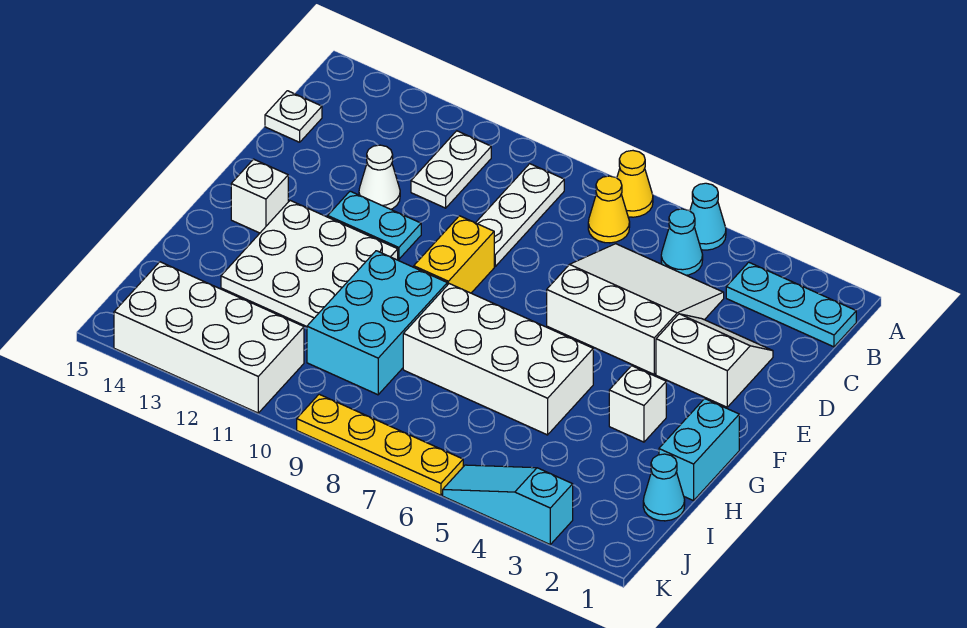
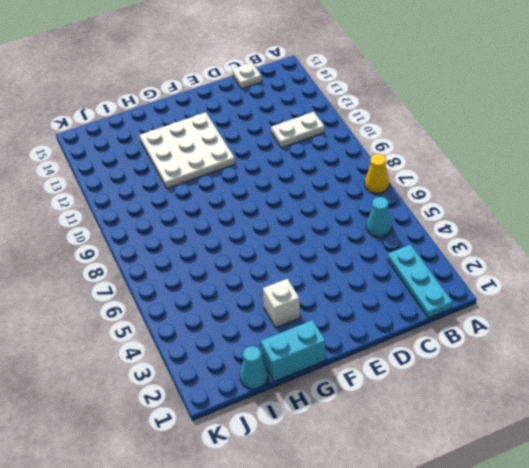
none -> cyan cone A5 level 1
none -> yellow cone B7 level 1
none -> white plate B9:D9 level 1

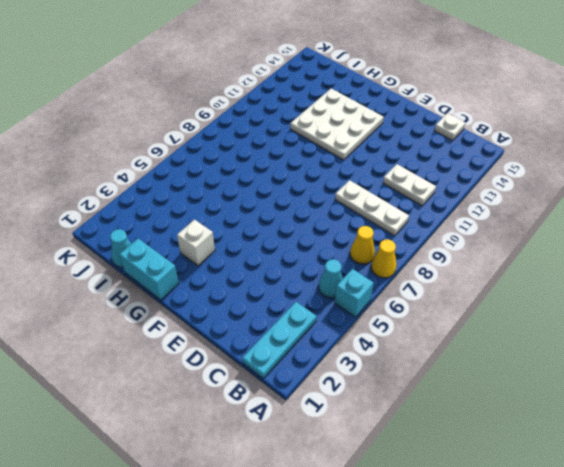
cyan brick A5 level 1 -> cyan cone A5 level 1
none -> white slope C4:E6 level 1 top E
none -> white slope D2:E3 level 1 top E
none -> white cone D12 level 1

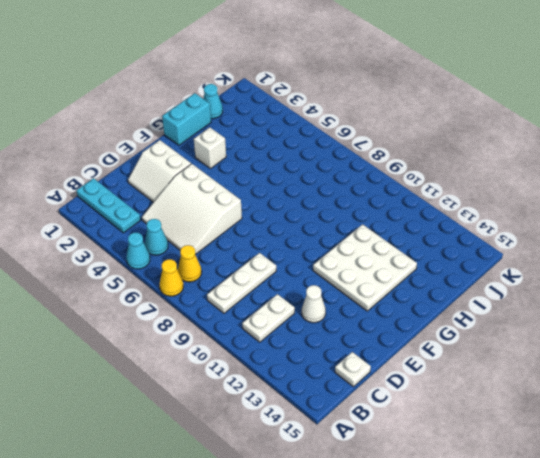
none -> yellow brick E9:F9 level 1
none -> cyan plate E11:E12 level 1
none -> white brick F14 level 1

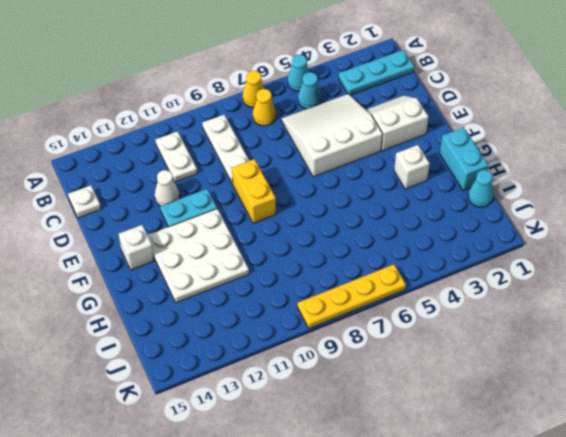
none -> white brick G5:H8 level 1
none -> cyan brick G9:I10 level 1
none -> white brick J11:K14 level 1

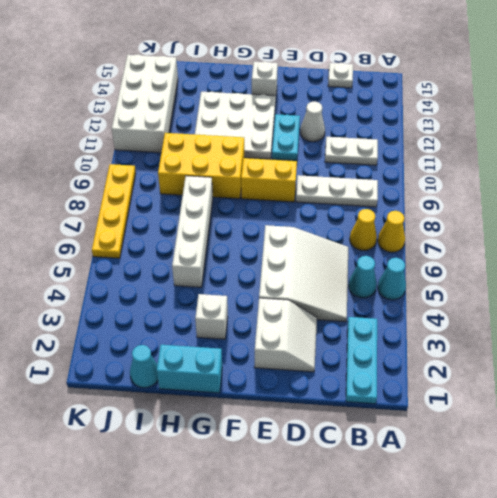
yellow brick G9:I10 level 1 -> cyan brick G9:I10 level 1
white brick H5:H8 level 1 -> white brick G5:H8 level 1
none -> cyan slope K3:K5 level 1 top 3

